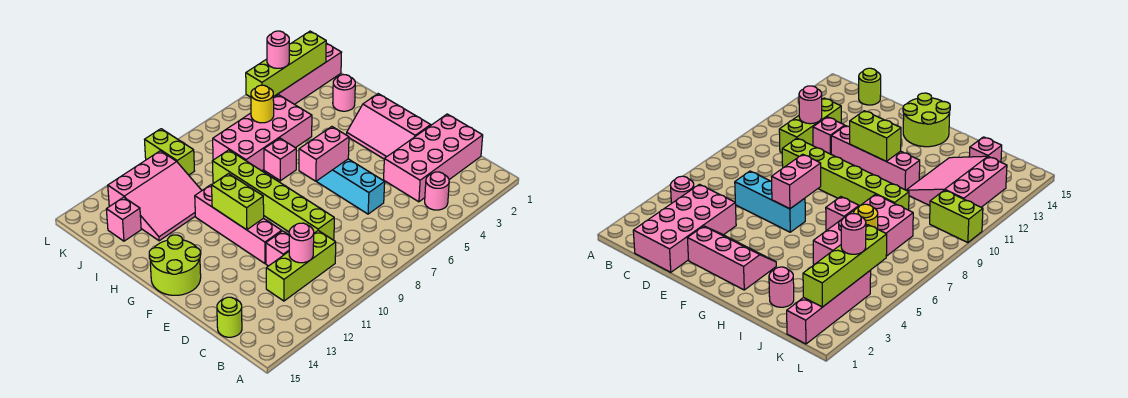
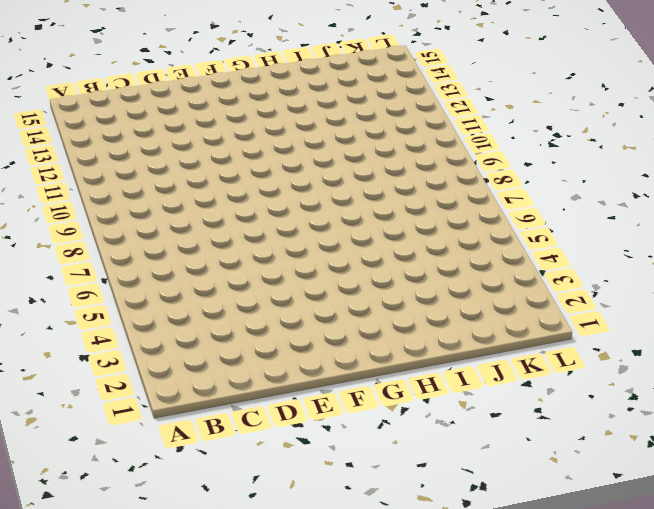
none -> pink round brick B4 level 1
none -> pink brick C1:D4 level 1
none -> lime brick C10:C12 level 1

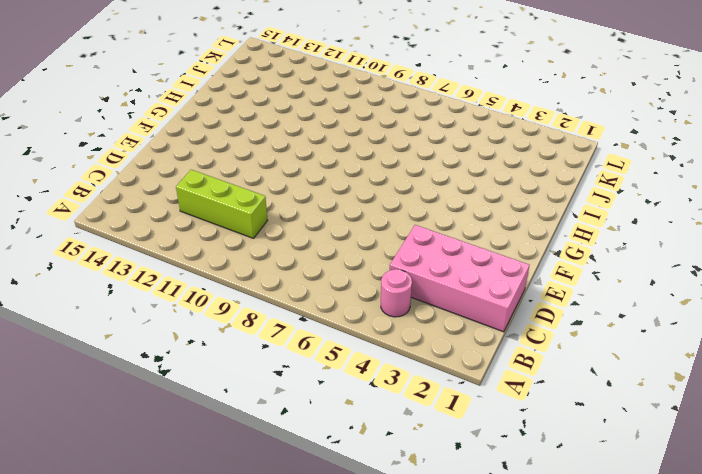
none -> lime round brick C15 level 1
none -> cyan brick D6:F6 level 1
none -> lime brick D9:I9 level 1

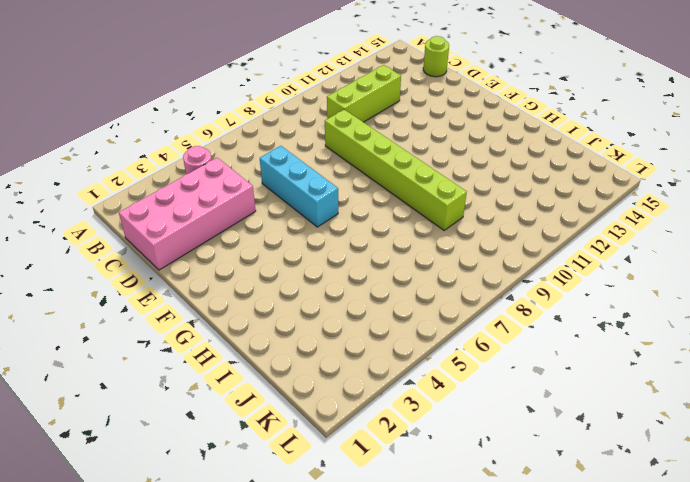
none -> pink brick D11 level 1
none -> pink slope E2:G3 level 1 top 2
none -> pink brick E11:H11 level 1

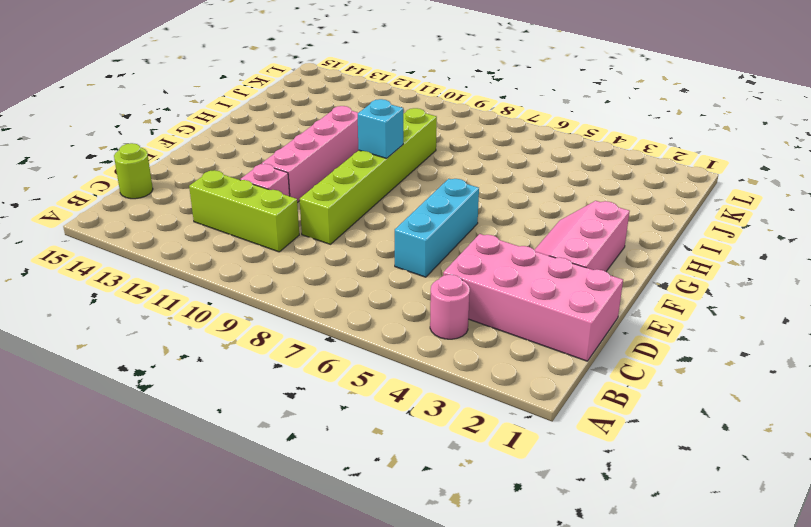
cyan brick G9 level 2 -> none
none -> lime round brick F14:G15 level 1
none -> pink brick H7 level 1
none -> pink round brick I2 level 1

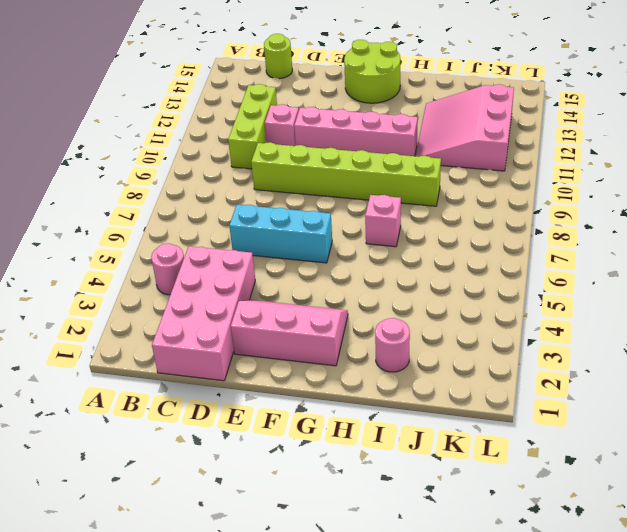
none -> pink brick I5:J8 level 1
none -> pink brick J14 level 1
none -> pink brick K1:K4 level 1

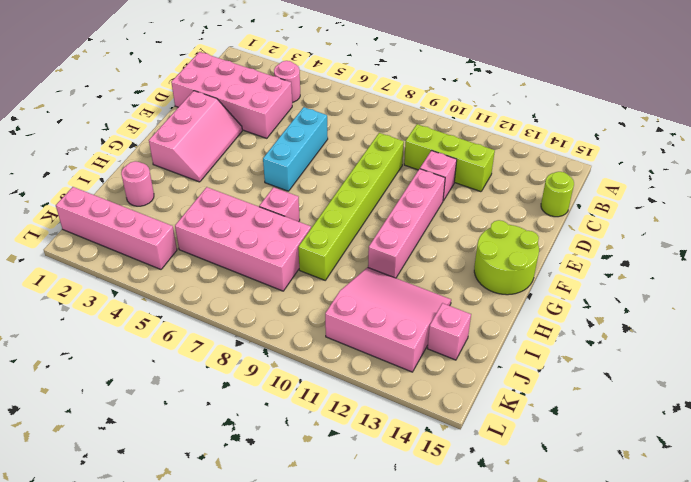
none -> lime brick K10:L10 level 1
none -> pink round brick C11 level 2
none -> pink brick F6:F7 level 2

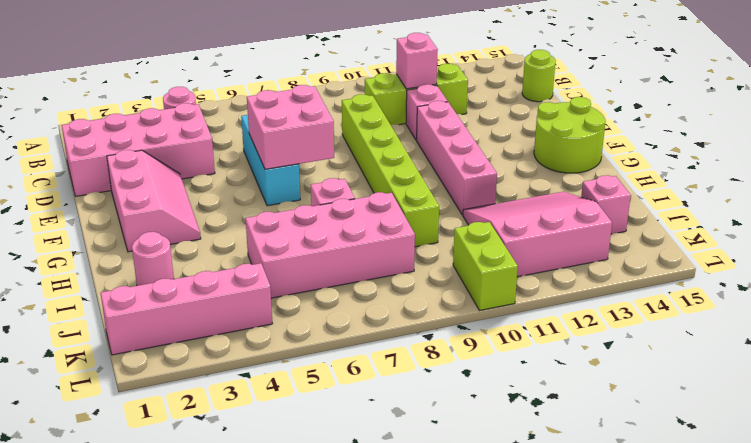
pink brick C11 level 2 -> pink round brick C11 level 2
pink brick E6:F7 level 2 -> pink brick F6:F7 level 2
none -> lime brick F11:G11 level 2
none -> yellow round brick J6 level 2
none -> lime brick K2:K5 level 2

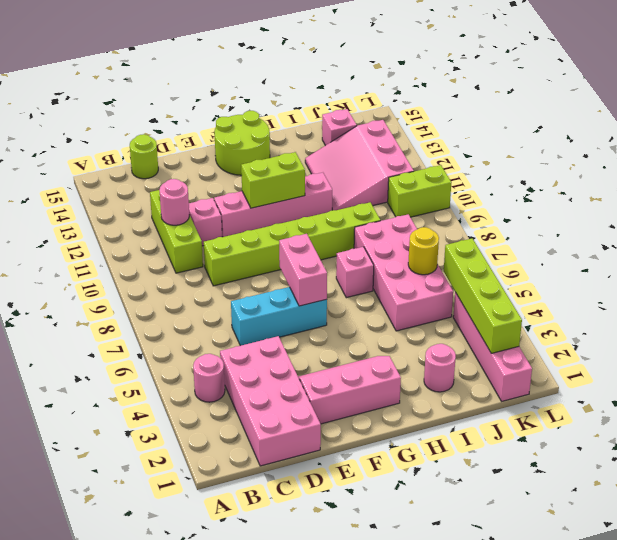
none -> pink round brick K4 level 3

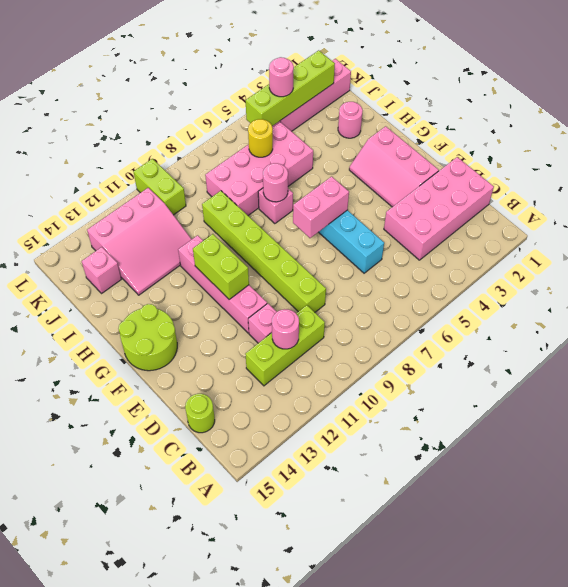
pink round brick H7 level 2 -> pink round brick B4 level 1

